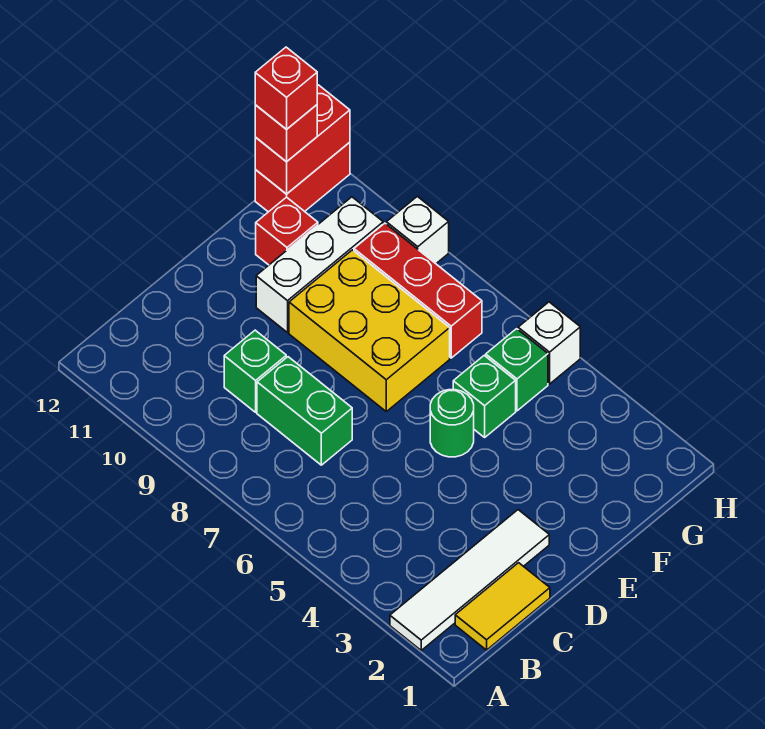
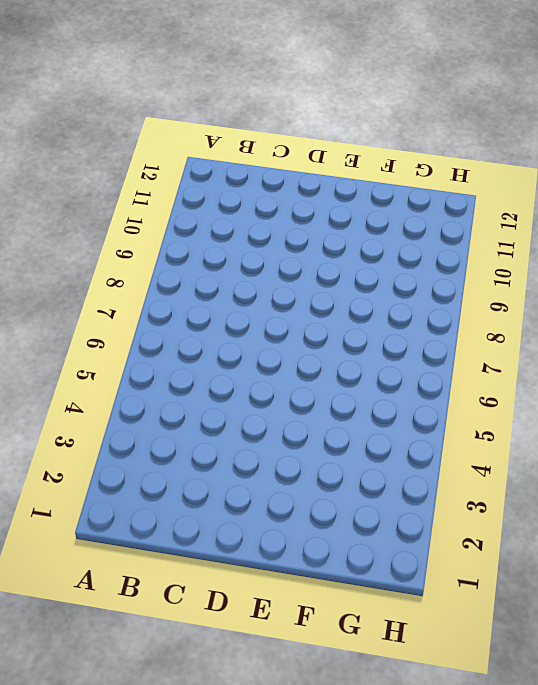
none -> white tile A2:D2 level 1
none -> yellow tile B1:C1 level 1
none -> green brick C7:C8 level 1

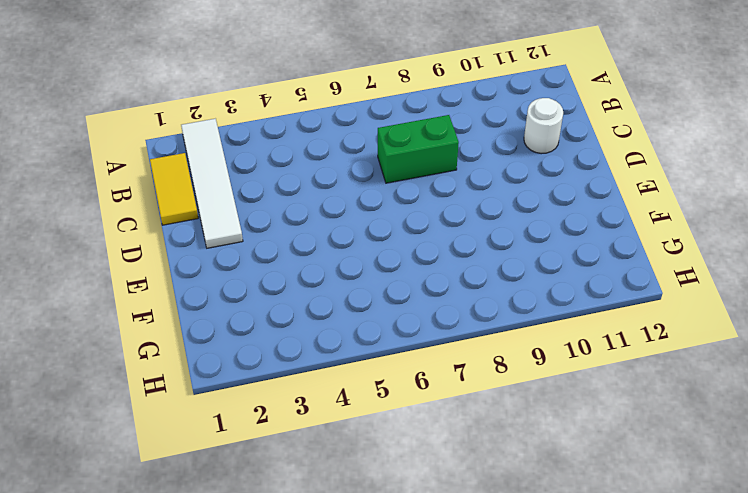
white round brick C11 level 1 -> none
none -> green brick C9 level 1
none -> green round brick E5 level 1
none -> yellow brick E7:F9 level 1

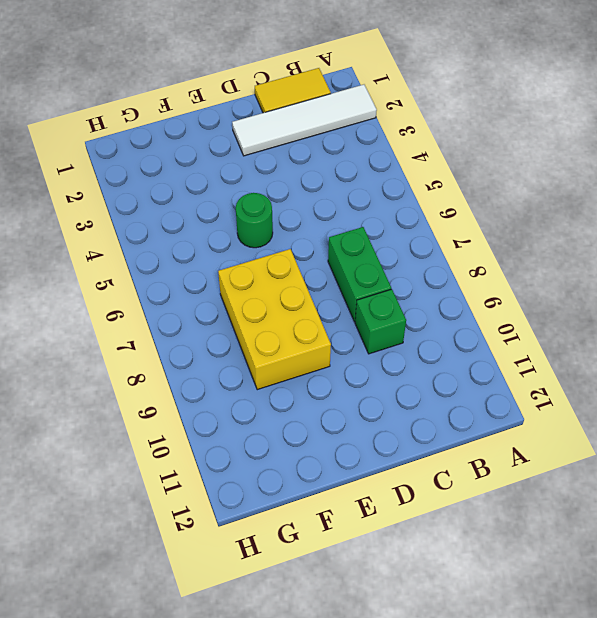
none -> white brick E10:G10 level 1
none -> green brick F5 level 1
none -> red brick F11 level 1

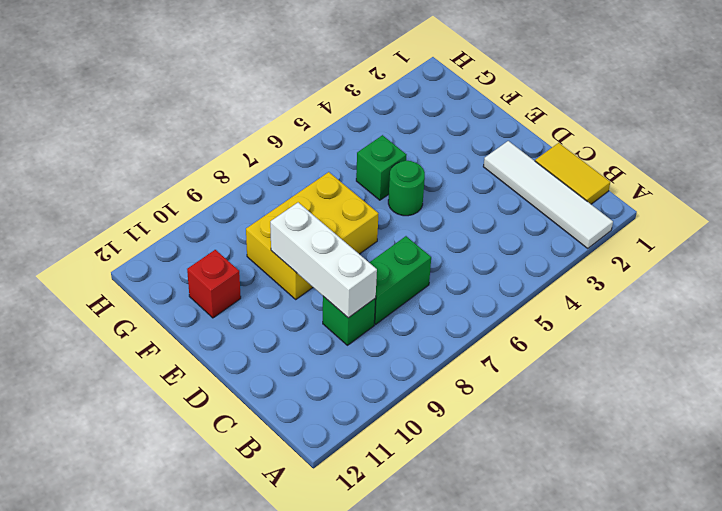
white brick C9:E9 level 2 -> white brick E10:G10 level 1
none -> green brick G5 level 1
none -> red brick G7:G9 level 1
none -> red brick G12:H12 level 1

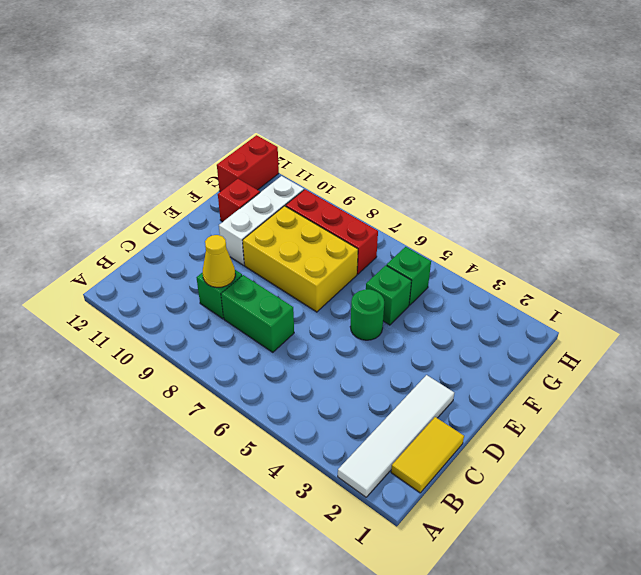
yellow cone C9 level 2 -> none
none -> white brick H5 level 1
none -> white brick H9 level 1
none -> red brick G12:H12 level 2

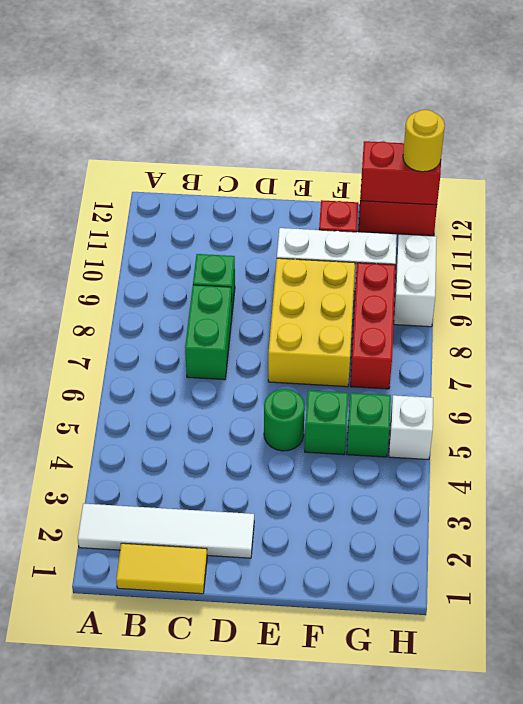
white brick H9:H10 level 1 -> white brick H9 level 1
yellow round brick H12 level 3 -> none
none -> red brick G12 level 3
none -> red brick G12 level 4

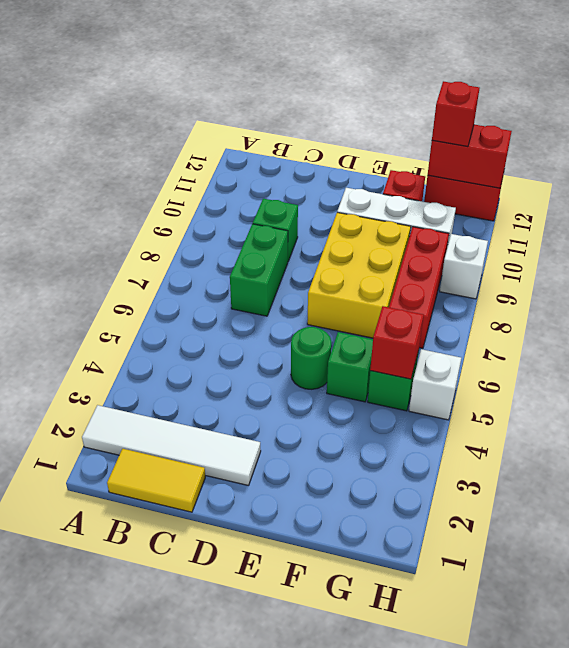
red brick G5 level 2 -> red brick G12 level 4

